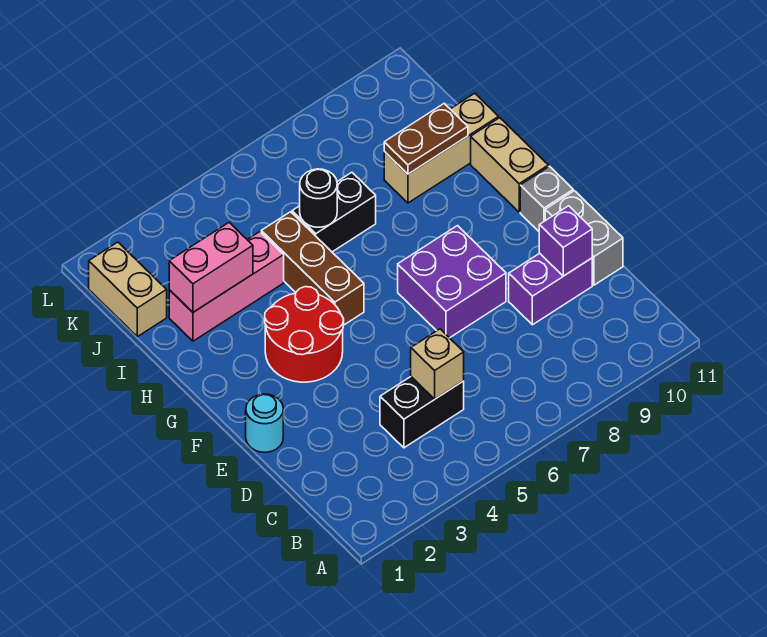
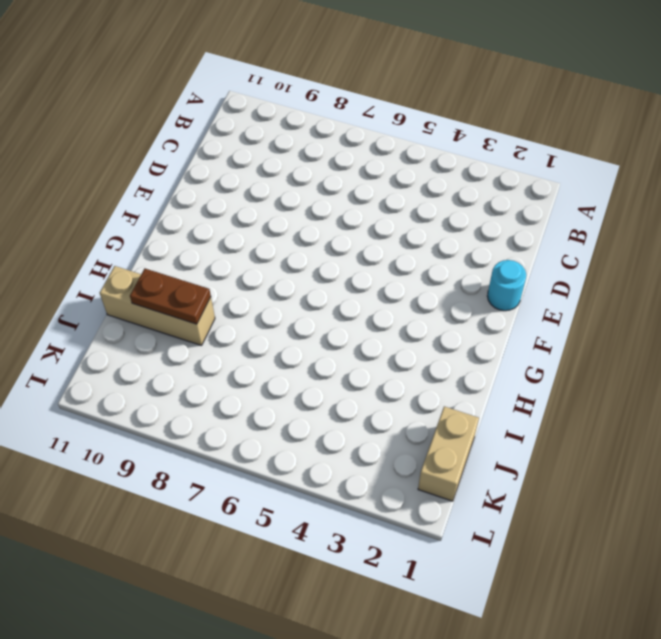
none -> black brick C4:C5 level 1
none -> purple brick D9:D10 level 1
none -> grey brick D11:E11 level 1

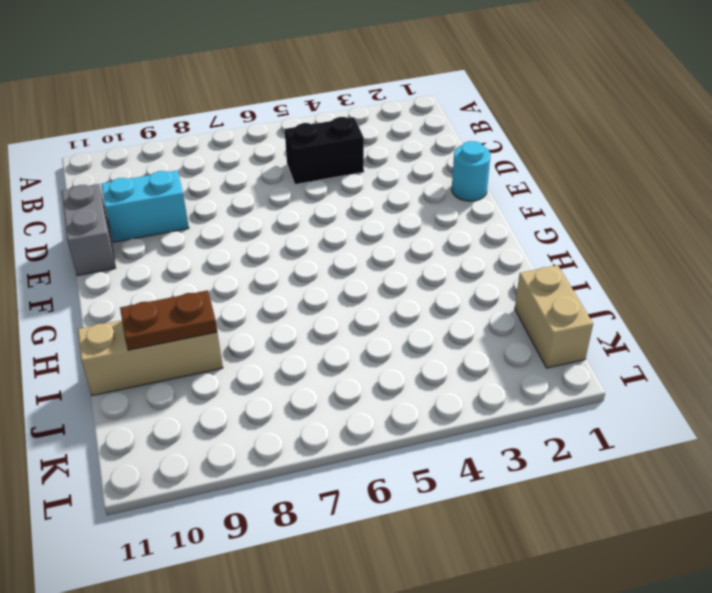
cyan brick D9:D10 level 1 -> purple brick D9:D10 level 1
none -> purple brick E7:F8 level 1
none -> red round brick F3:G4 level 1
none -> grey brick F11 level 1

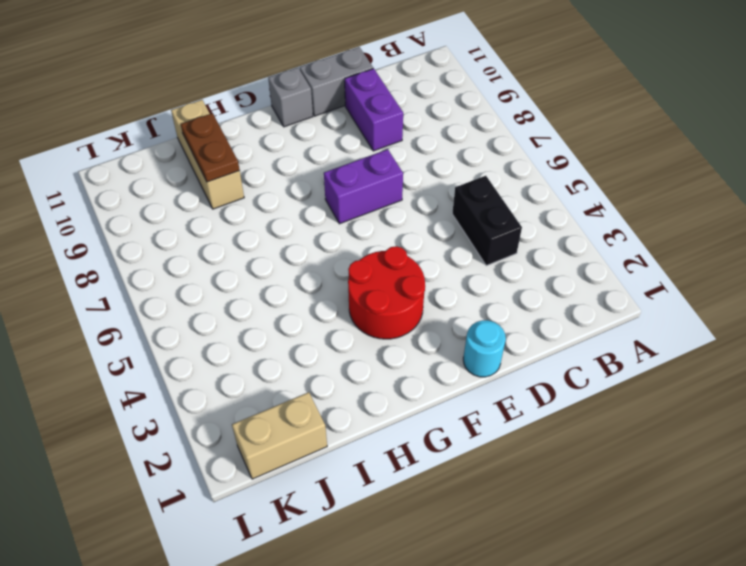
purple brick E7:F7 level 1 -> purple brick E7:F8 level 1
none -> brown brick G5:I5 level 1
none -> tan brick G11:H11 level 1
none -> pink brick I2:I4 level 1

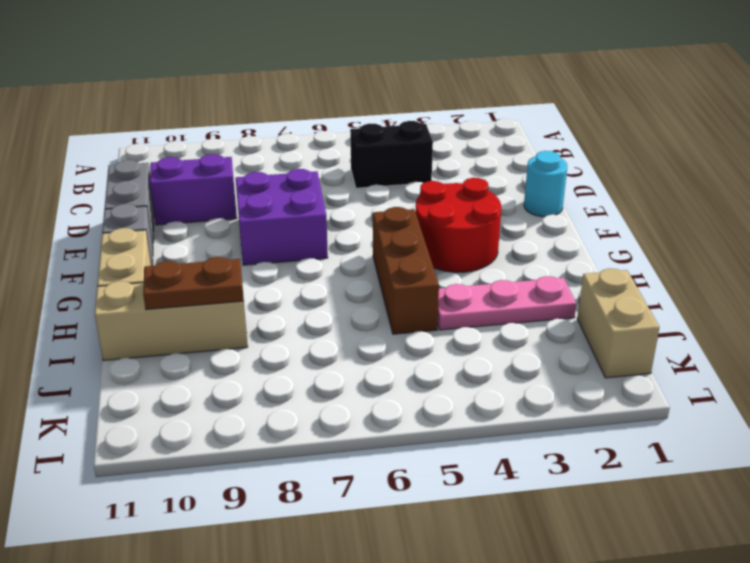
pink plate I2:I4 level 1 -> pink brick I2:I4 level 1
none -> black brick I6:I7 level 1
none -> tan brick C5 level 2
none -> purple brick D10 level 2

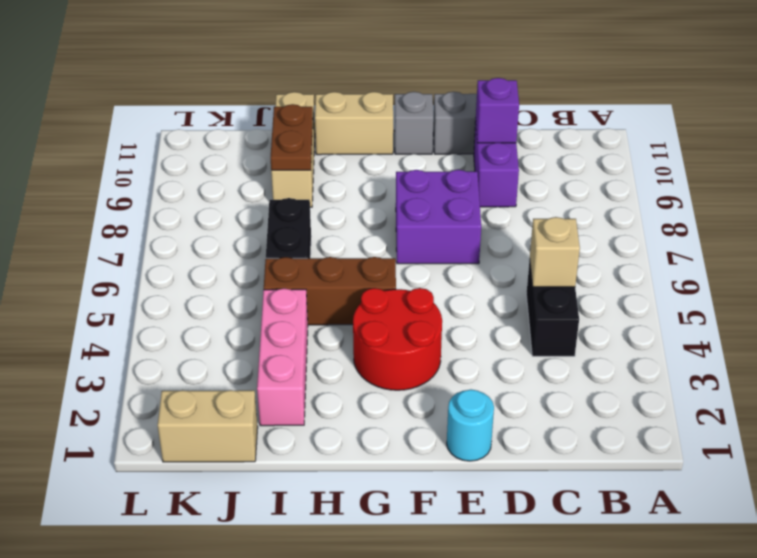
none -> pink brick I2:I3 level 2
none -> black round brick I6 level 2

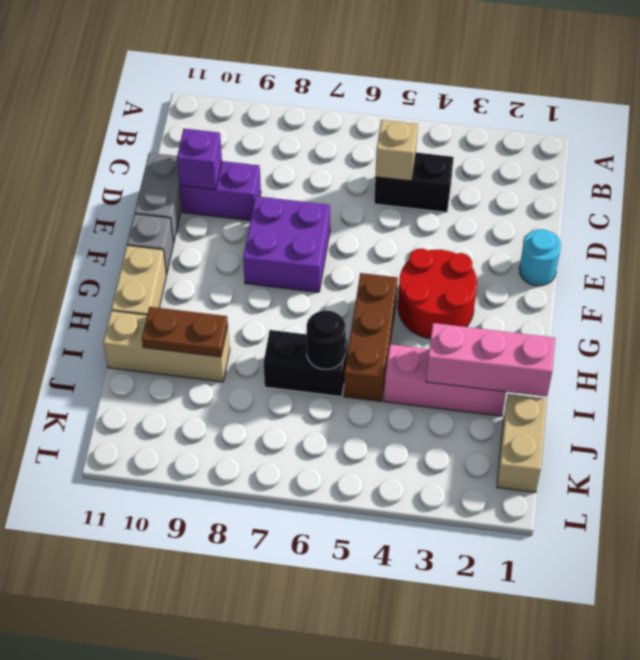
pink brick I1:I3 level 2 -> pink brick I2:I3 level 2

